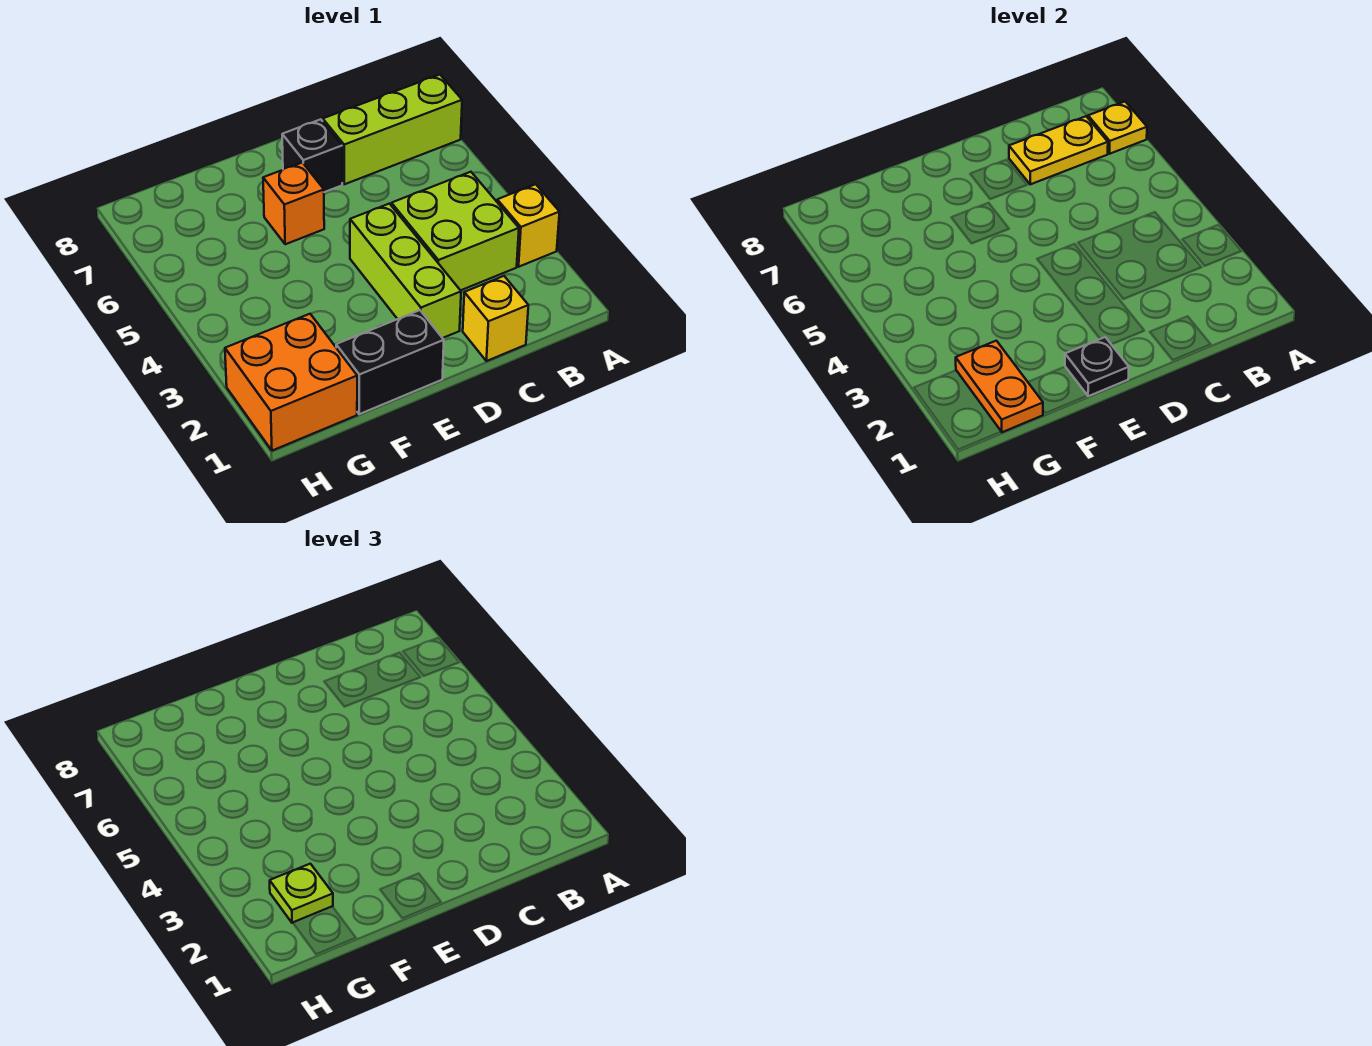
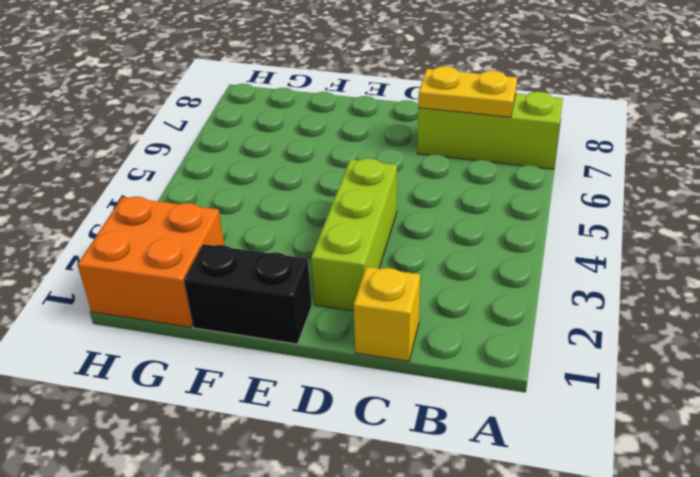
none -> yellow brick A3 level 1
none -> lime brick B3:C4 level 1
none -> black brick D7 level 1

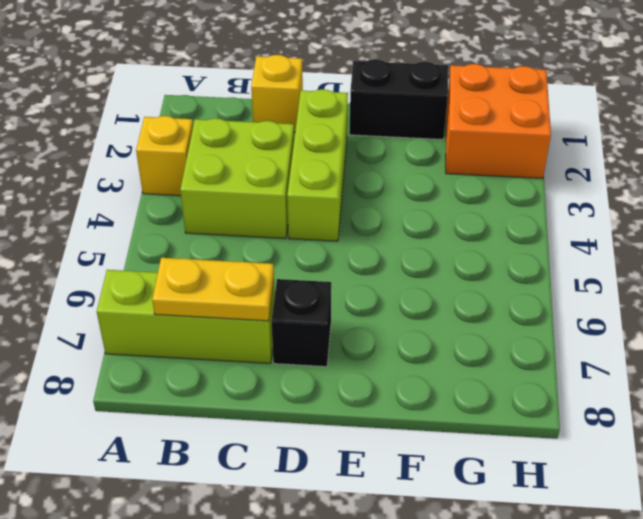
none -> orange brick E6 level 1
none -> yellow plate A7 level 2
none -> black plate E1 level 2

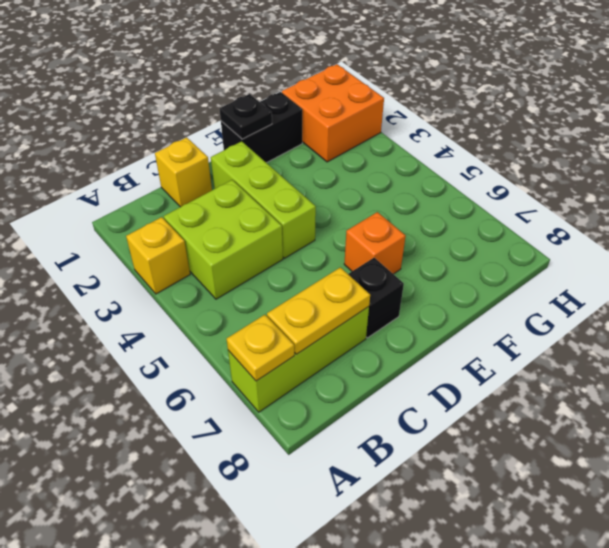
none -> orange plate G1:G2 level 2
none -> lime plate G2 level 3

